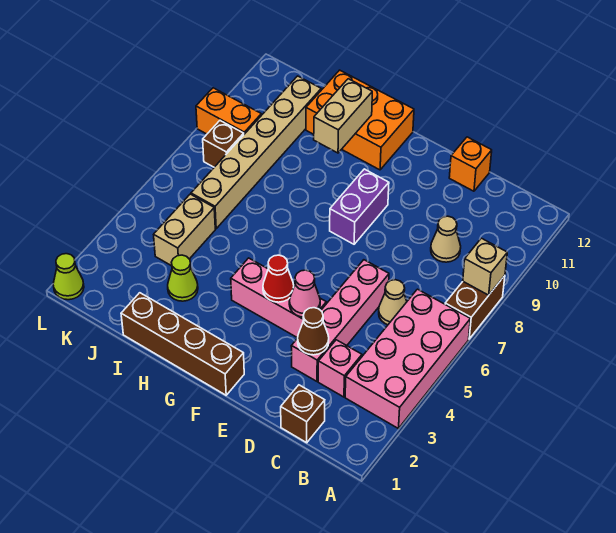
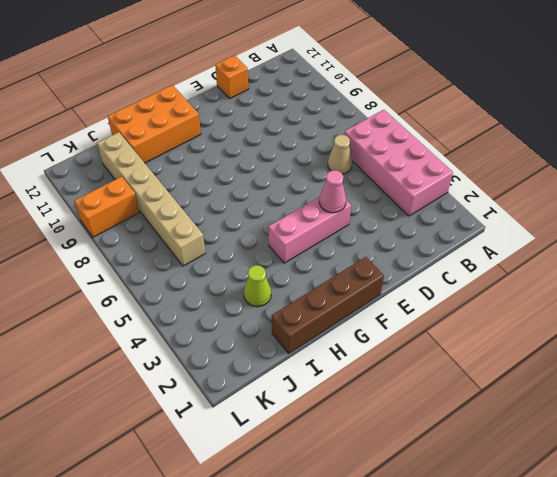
none -> brown brick A7:A8 level 1
none -> brown brick C1 level 1
none -> pink brick C3 level 1

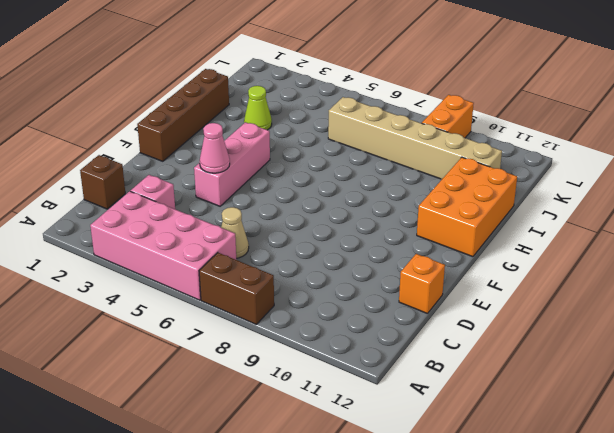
none -> tan cone C9 level 1
none -> pink brick D3:D6 level 1
none -> purple brick F8:F9 level 1

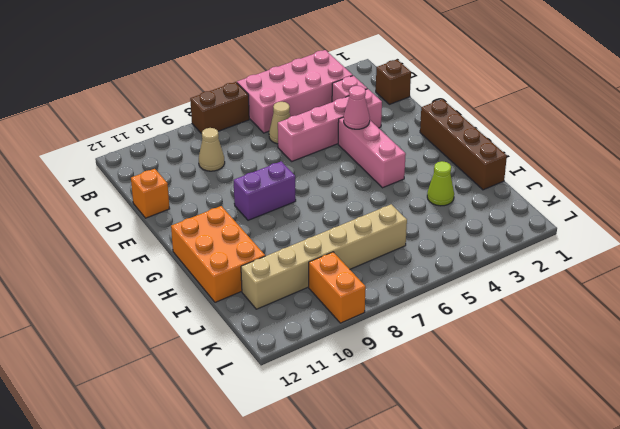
none -> tan brick J4:J5 level 1
none -> brown brick K8 level 1
none -> lime cone L1 level 1

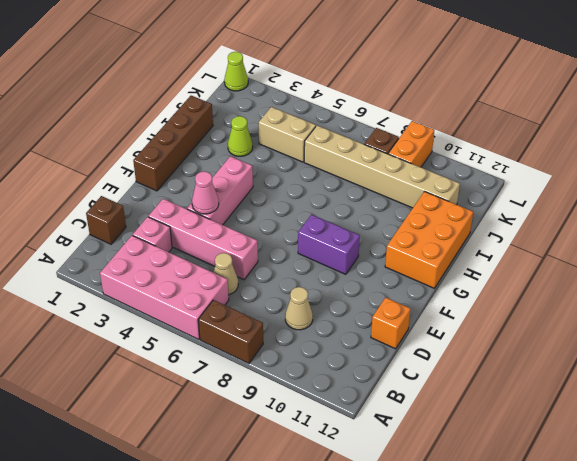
none -> tan brick A8 level 2
none -> brown cone D3 level 2
none -> red cone F4 level 2

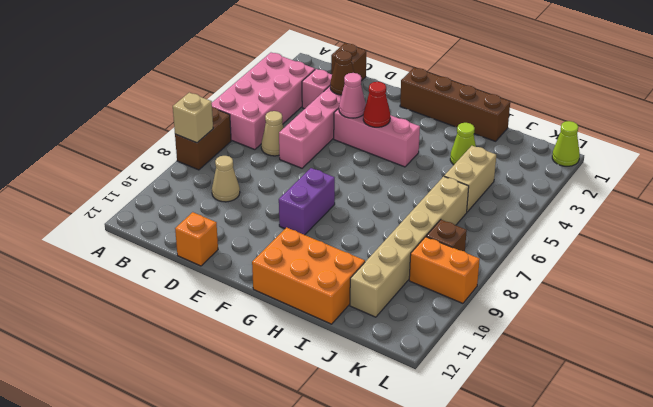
none -> tan brick H10:H11 level 2

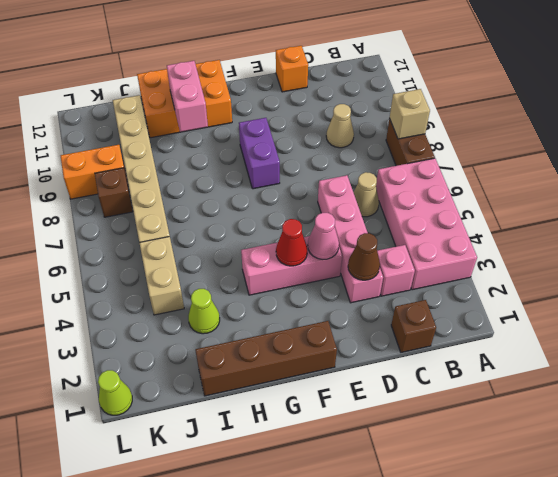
pink brick H10:H11 level 2 -> tan brick H10:H11 level 2

